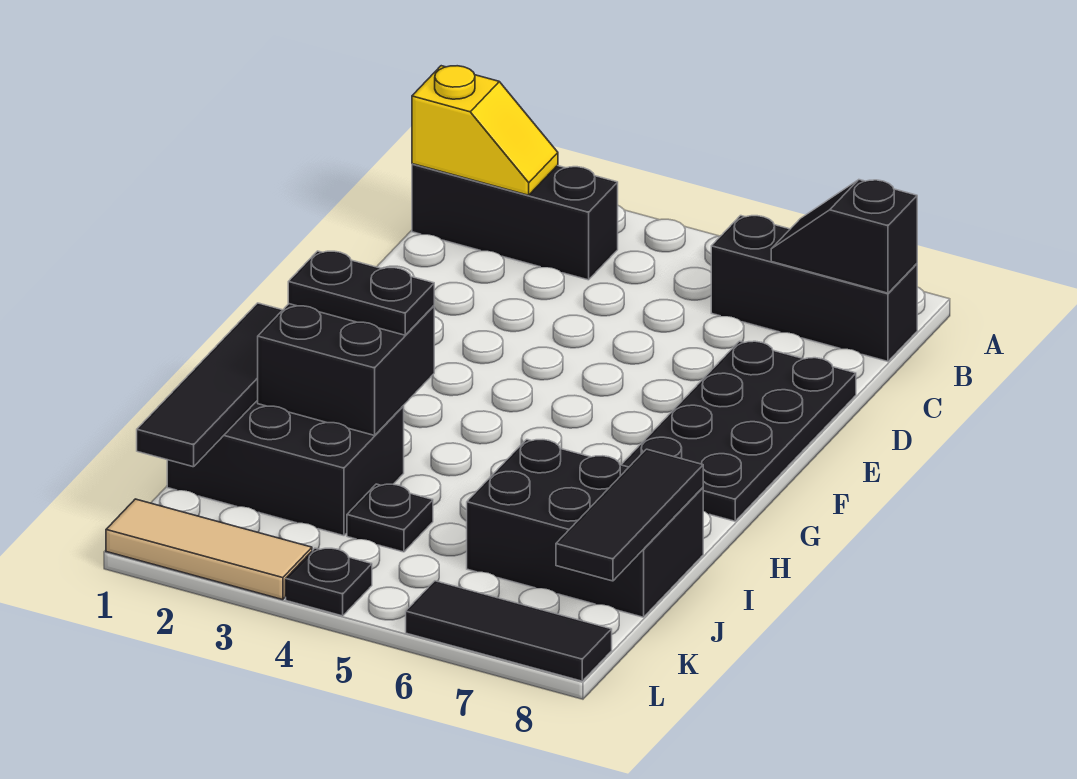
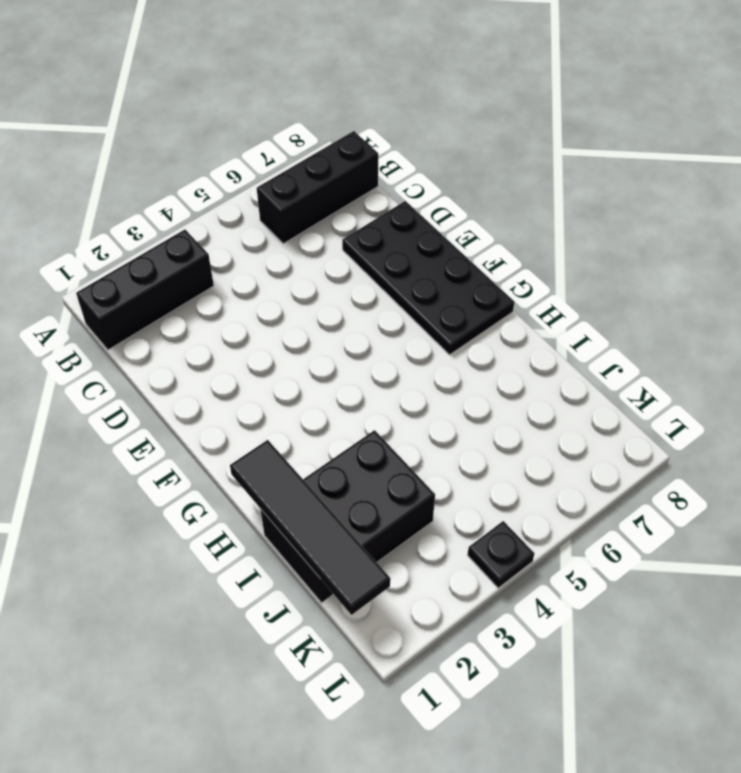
none -> black brick I6:J8 level 1
none -> black plate J4 level 1
none -> tan tile L1:L3 level 1

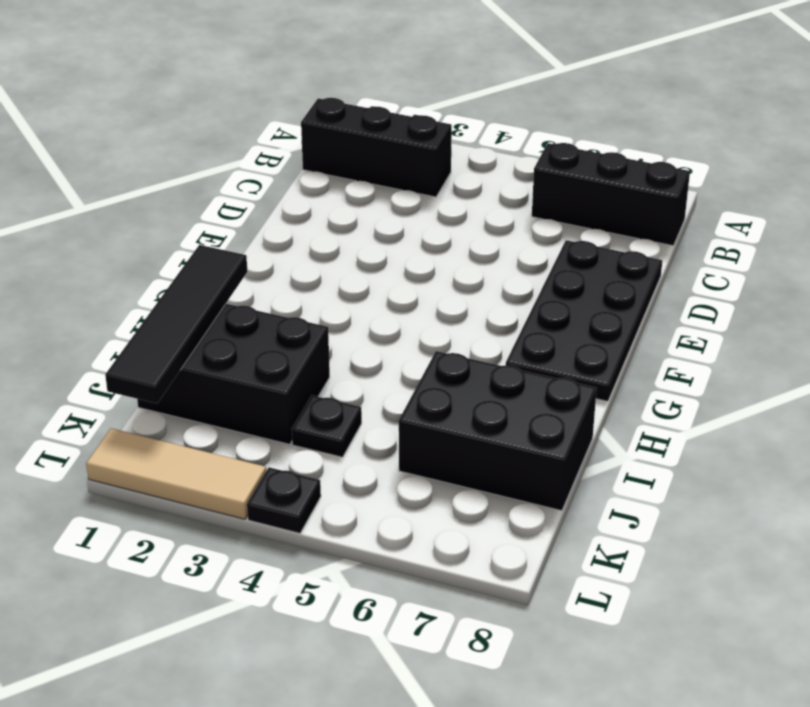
none -> black tile L6:L8 level 1
none -> yellow slope B1:B2 level 2 top 1
none -> black slope B7:B8 level 2 top 8

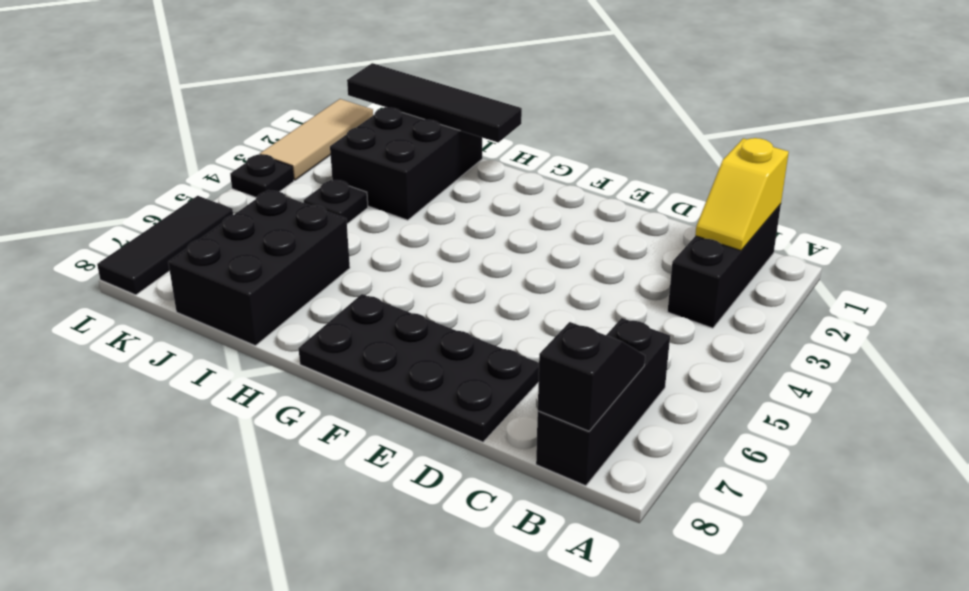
none -> black brick H2:I3 level 2
none -> black tile I8:K8 level 2
none -> black plate H2:H3 level 3

